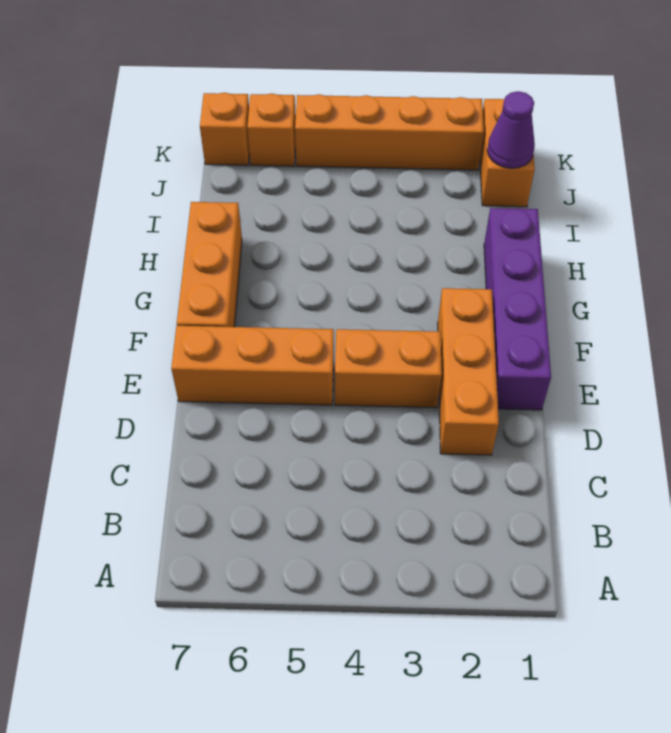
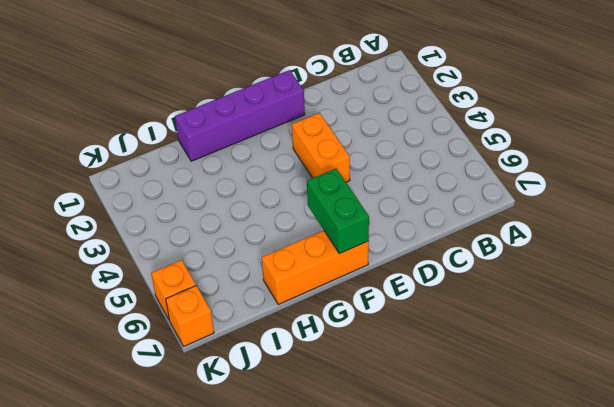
green brick F6:F7 level 2 -> none
none -> orange brick D2:F2 level 1
none -> orange brick E5:E7 level 1

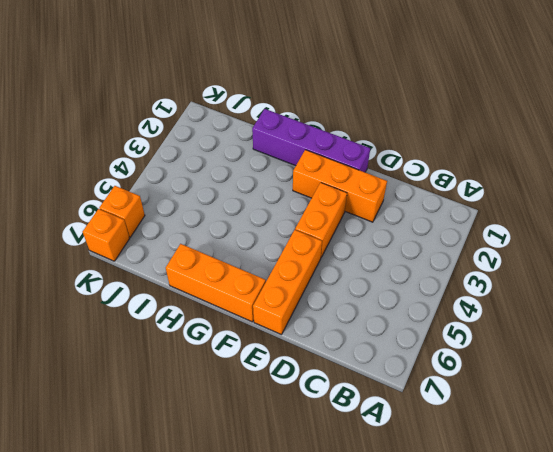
none -> orange brick J1:K1 level 1
none -> orange brick K2:K5 level 1

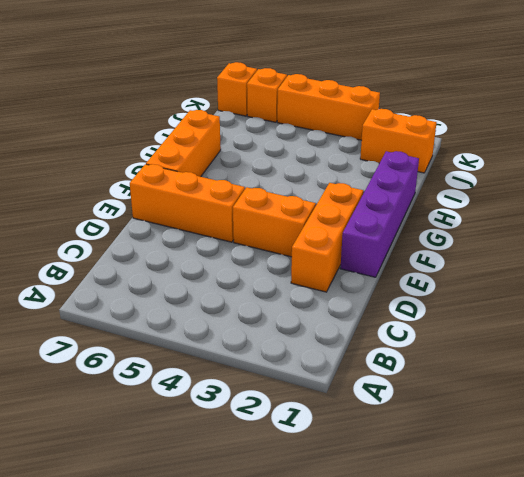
orange brick J1:J2 level 1 -> orange brick J1:K1 level 1
orange brick K3:K5 level 1 -> orange brick K2:K5 level 1
none -> purple cone J1 level 2

